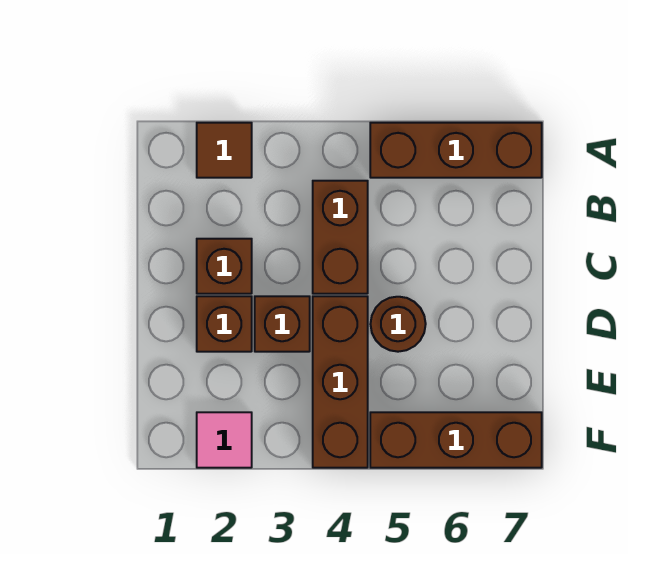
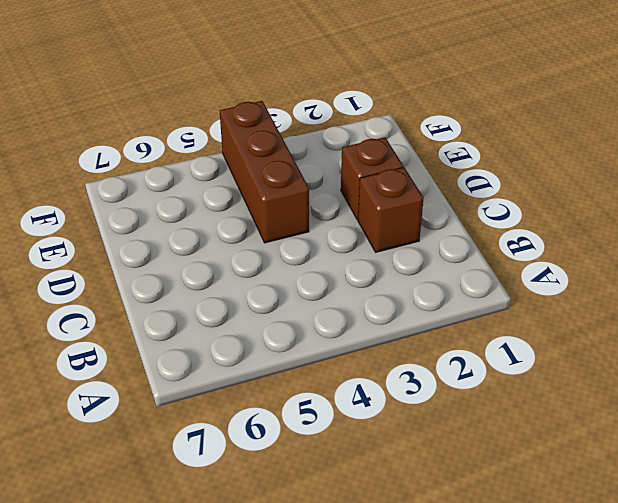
none -> brown tile A2 level 1
none -> brown brick A5:A7 level 1

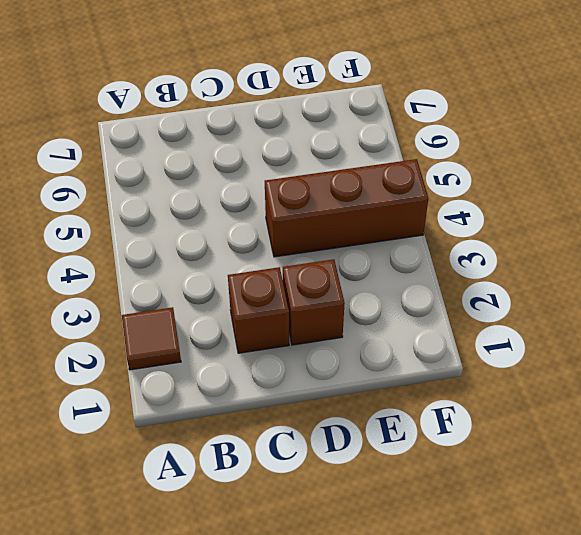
none -> brown brick A5:A7 level 1
none -> brown brick B4:C4 level 1

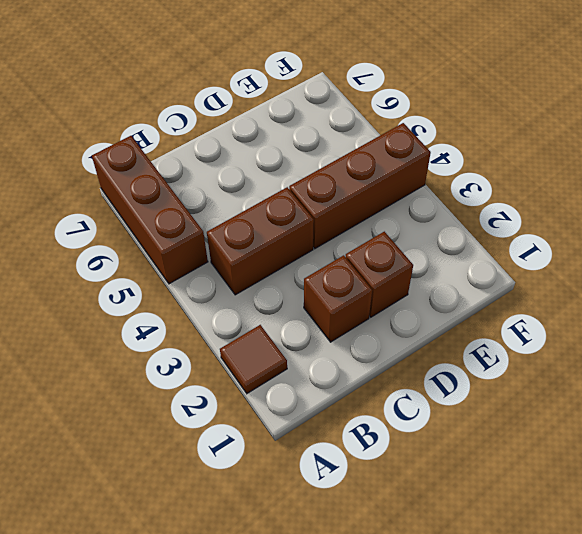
none -> brown brick D3 level 1
none -> brown round brick D5 level 1

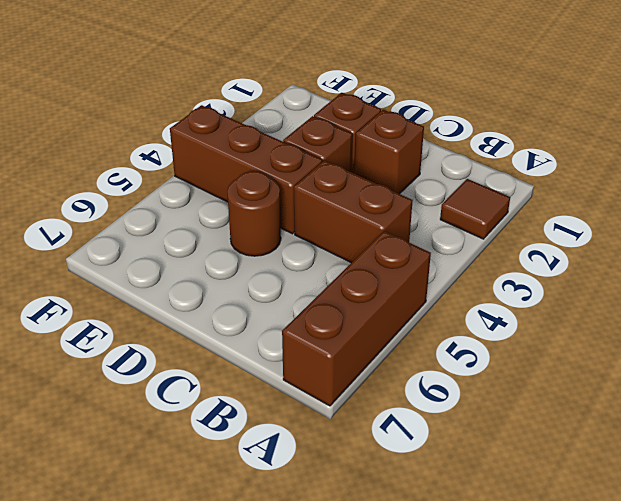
none -> pink tile F2 level 1
none -> brown brick F5:F7 level 1

